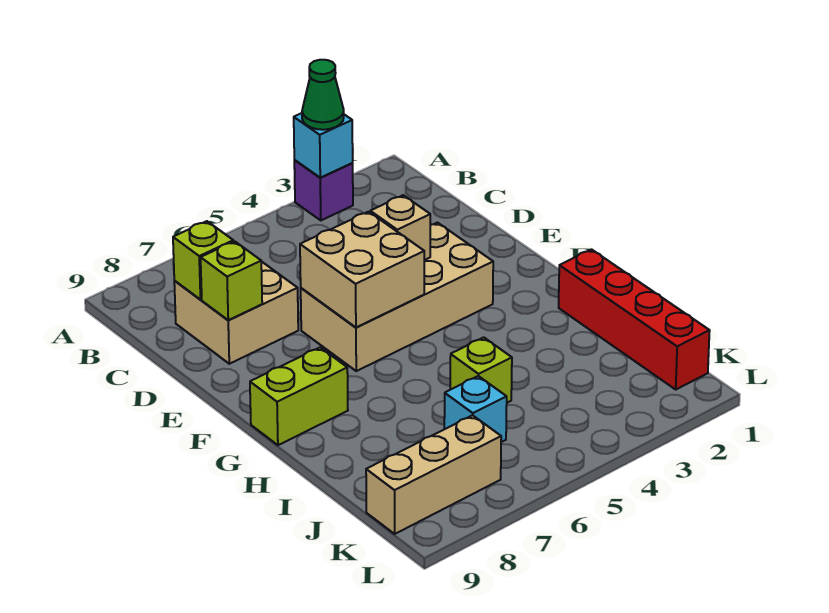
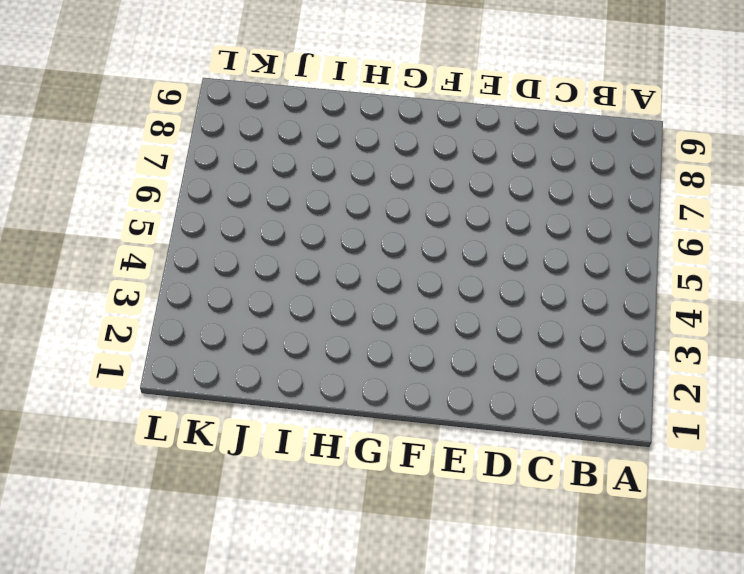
none -> purple brick A3 level 1
none -> tan brick C7:D8 level 1
none -> tan brick E3:F6 level 1

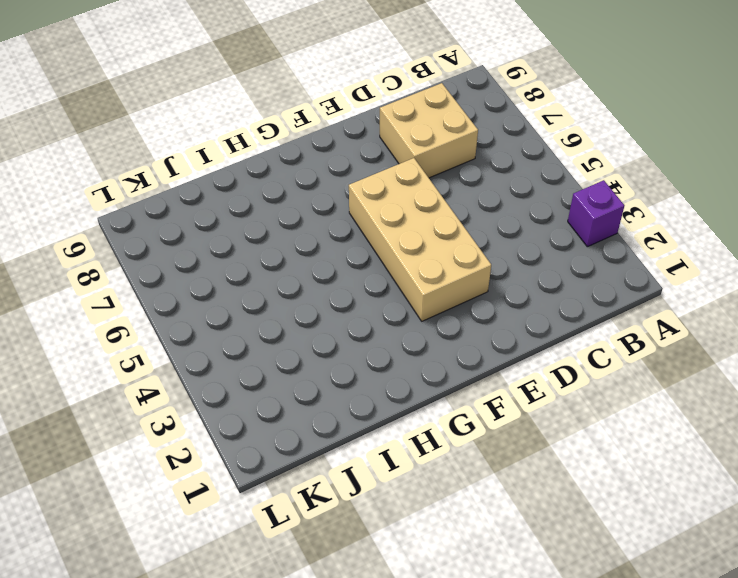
none -> lime brick G8:G9 level 1
none -> red brick H1:K1 level 1
none -> lime brick I5 level 1

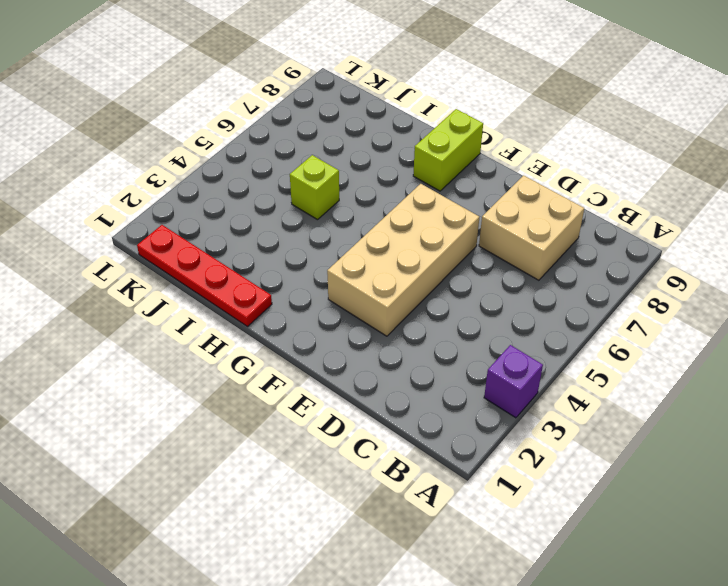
red plate H1:K1 level 1 -> red brick H1:K1 level 1
none -> cyan brick J6 level 1
none -> tan brick K7:K9 level 1
none -> cyan brick A3 level 2

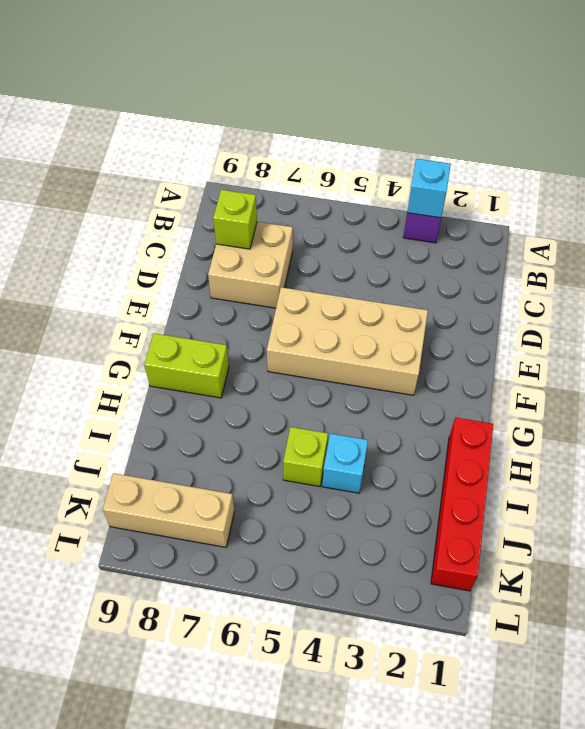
cyan brick I4 level 1 -> cyan brick J6 level 1
none -> lime brick D8 level 2
none -> tan brick E4 level 2
none -> tan brick E5:F6 level 2

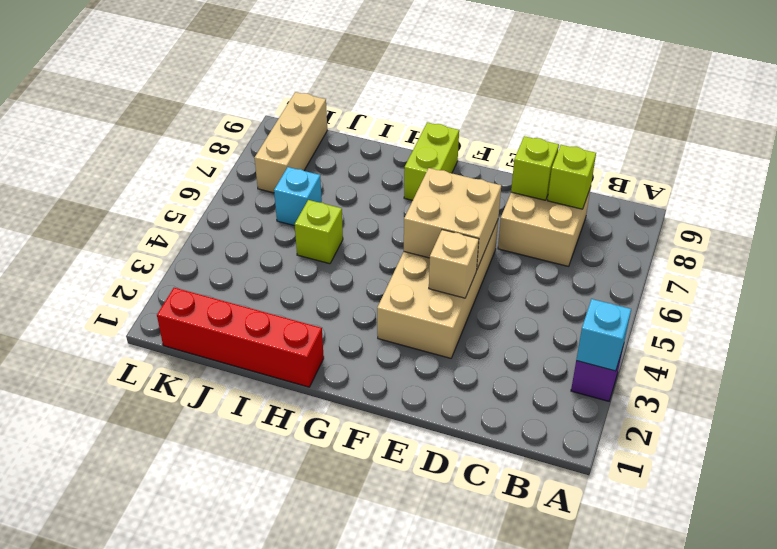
none -> green cone A3 level 3

